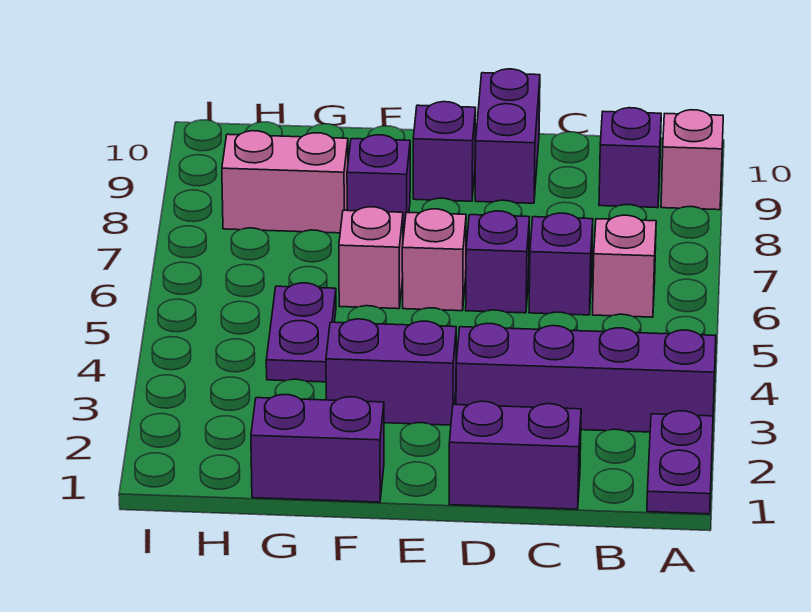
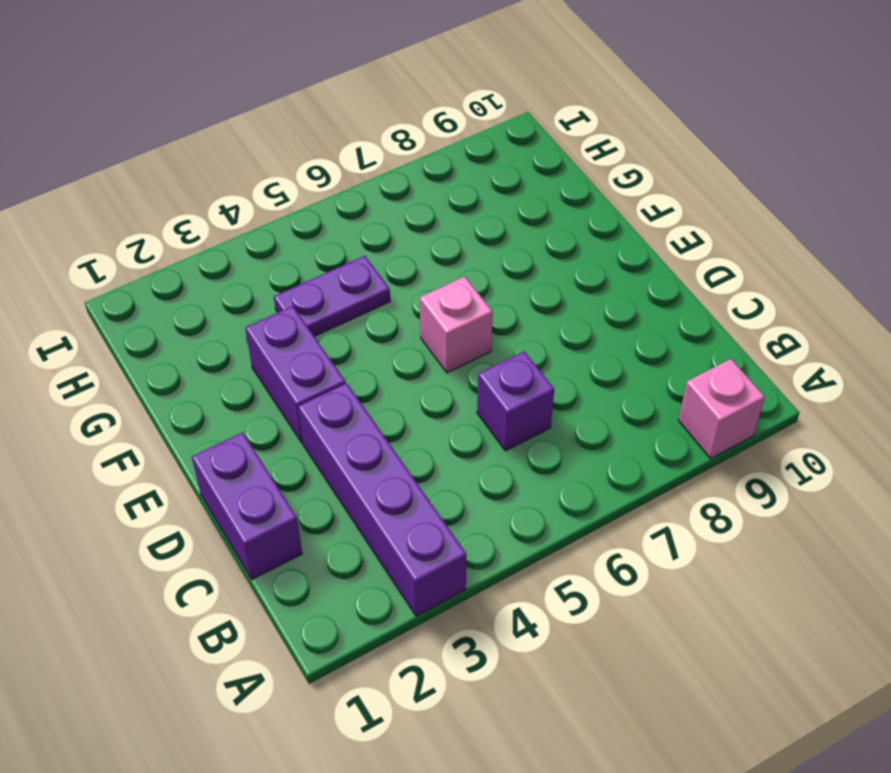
none -> purple plate A1:A2 level 1
none -> pink brick B6 level 1
none -> purple brick B9 level 1

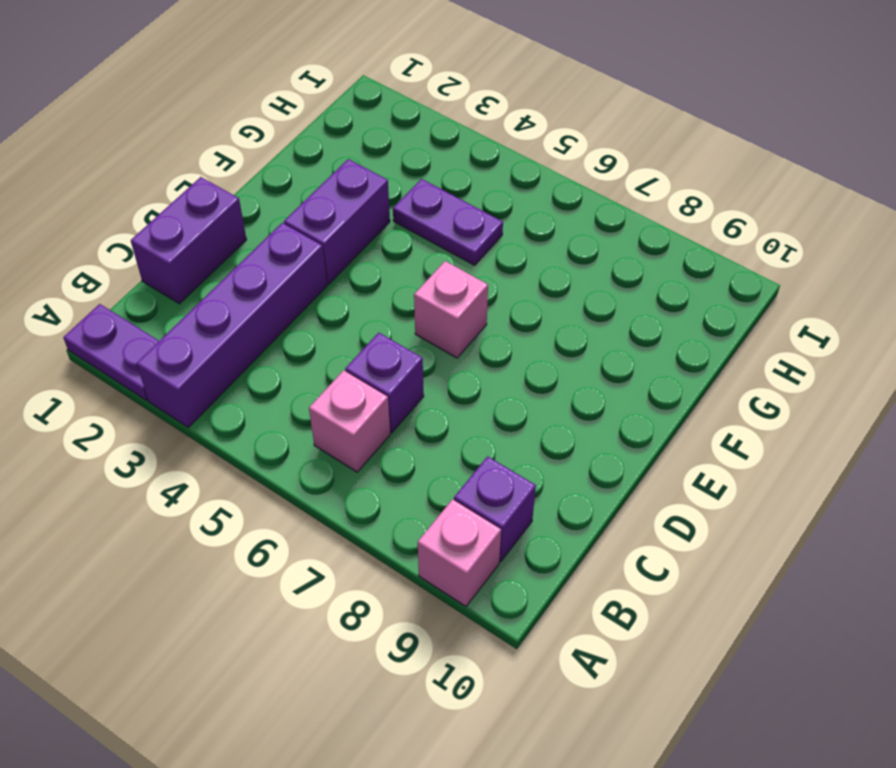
none -> purple brick D6 level 1
none -> purple brick D9:D10 level 1
none -> purple brick E9 level 1

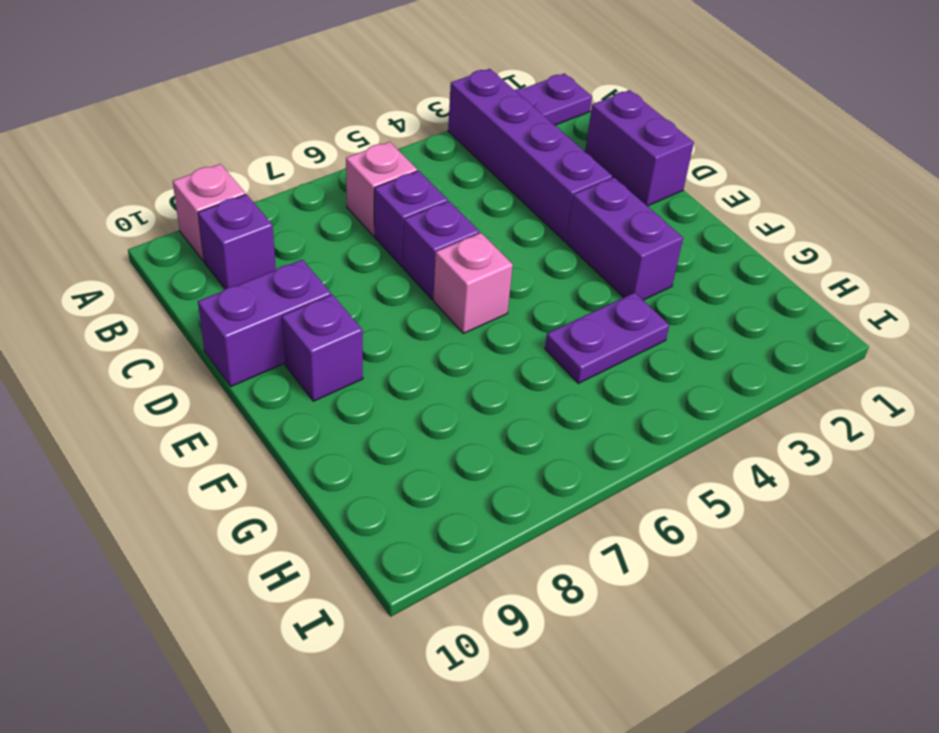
none -> purple brick F1:G1 level 1
none -> pink brick F6 level 1
none -> purple brick F8 level 1

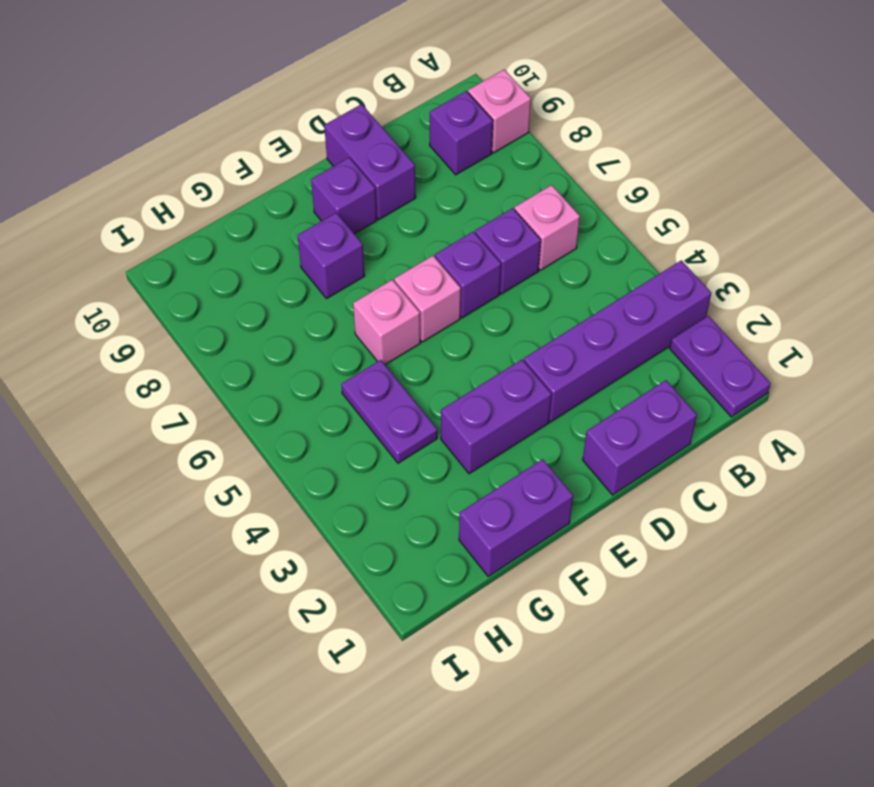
none -> pink brick G8:H8 level 1

